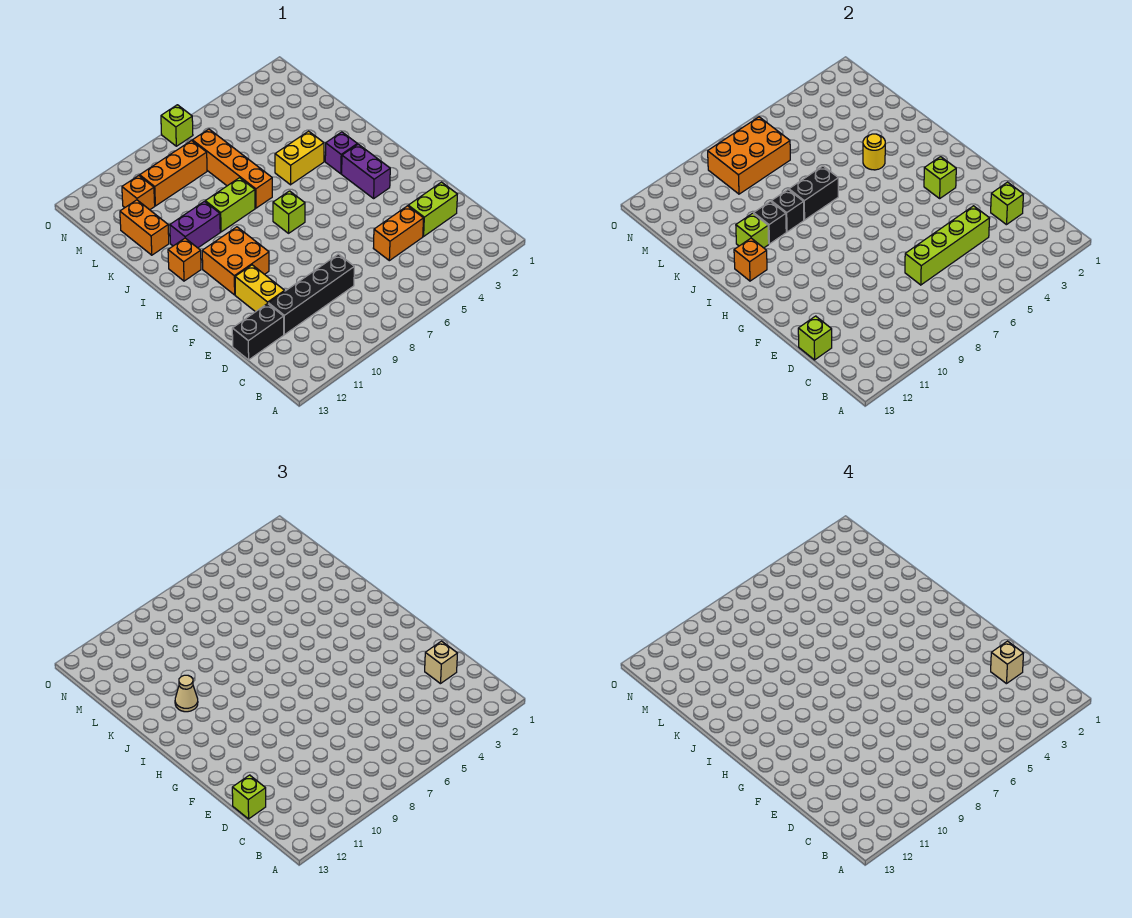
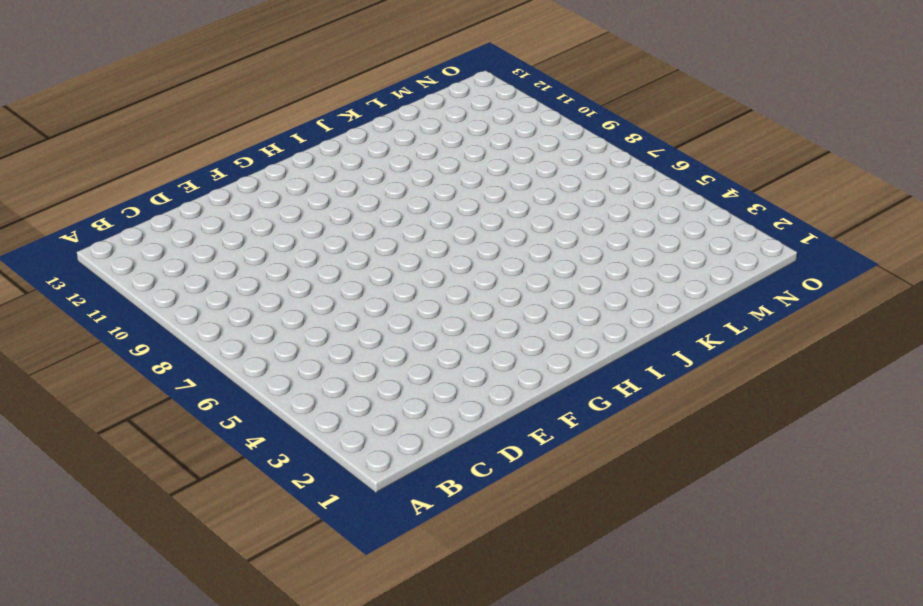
none -> lime brick D2:D3 level 1
none -> orange brick D4:D5 level 1
none -> black brick D8:D11 level 1
none -> black brick D12:D13 level 1

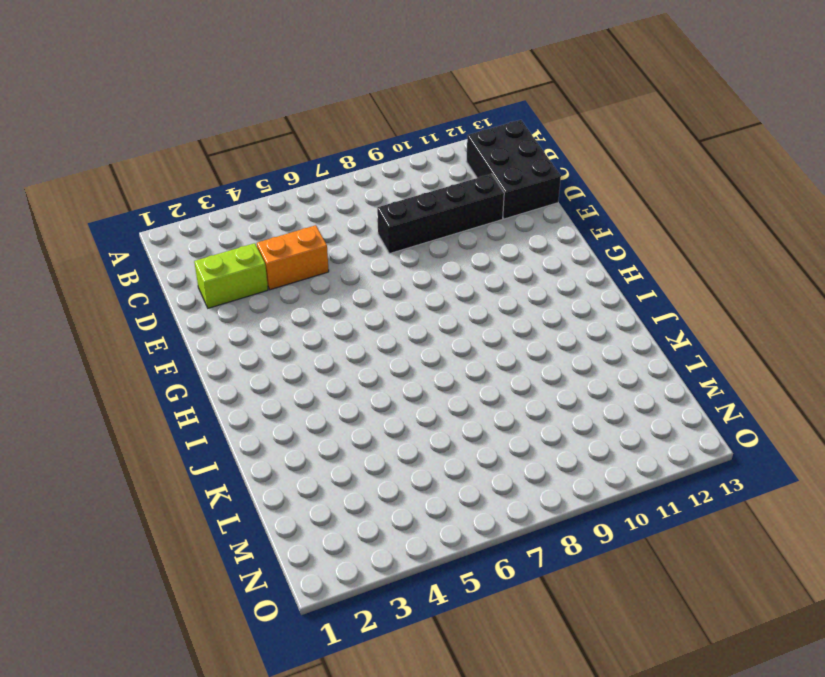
black brick B12:D13 level 1 -> black brick D12:D13 level 1
none -> yellow brick E11:F11 level 1
none -> purple brick G3:H3 level 1
none -> orange brick G10:H11 level 1
none -> lime brick H7 level 1

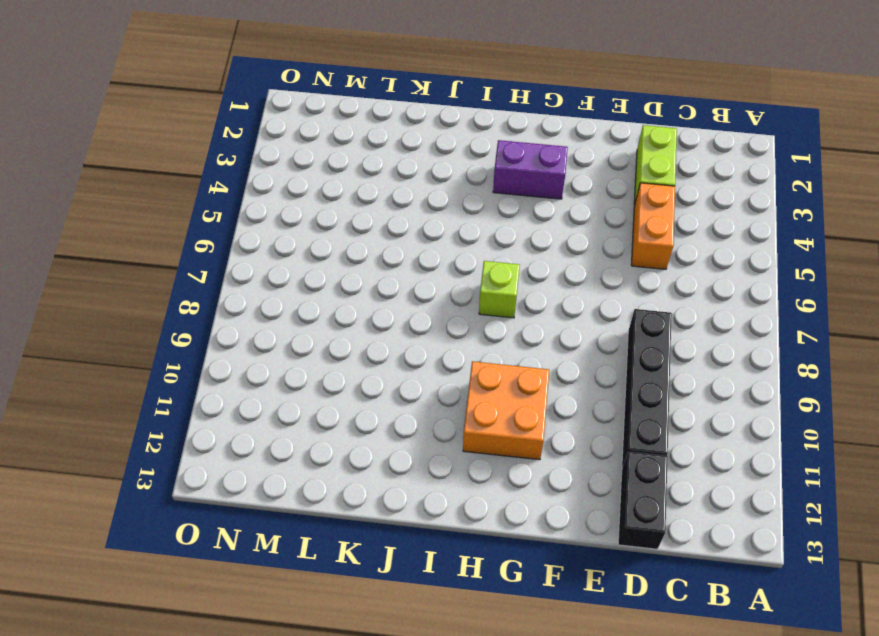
none -> yellow brick E11:F11 level 1
none -> purple brick I3 level 1
none -> orange brick I12 level 1
none -> yellow brick J4:J5 level 1

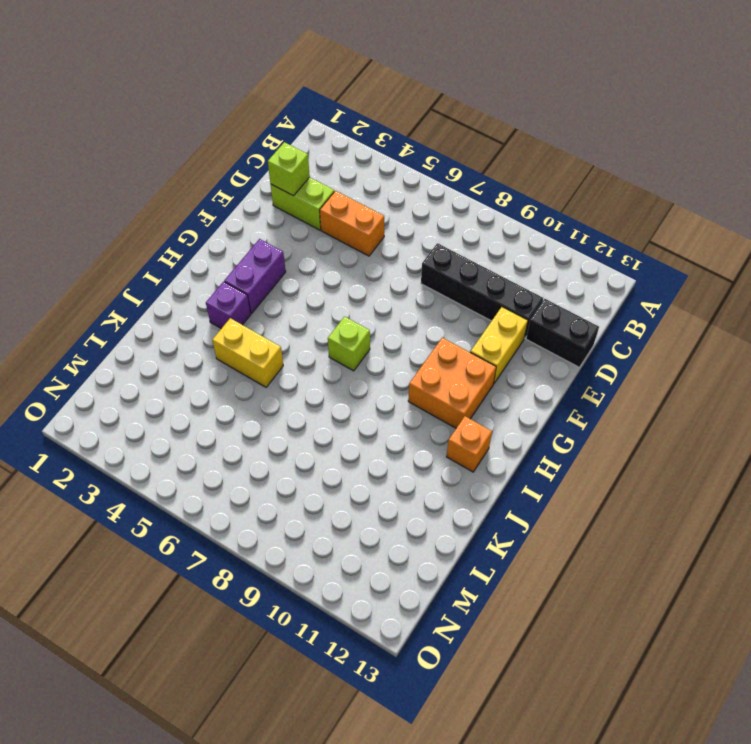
none -> orange brick J7:M7 level 1
none -> lime brick J8:J9 level 1
none -> purple brick J10:J11 level 1
none -> orange brick K12:L12 level 1

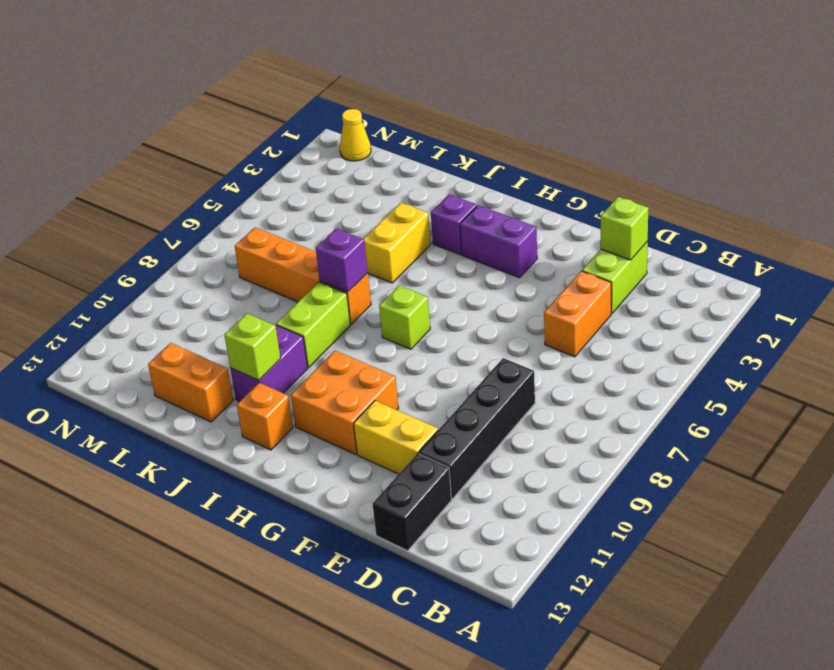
purple brick J7 level 2 -> black brick J7:J8 level 2
yellow cone N1 level 1 -> none
none -> orange brick M8:M10 level 1
none -> orange brick M11 level 1
none -> lime brick O7 level 1
none -> lime brick D4:D7 level 2

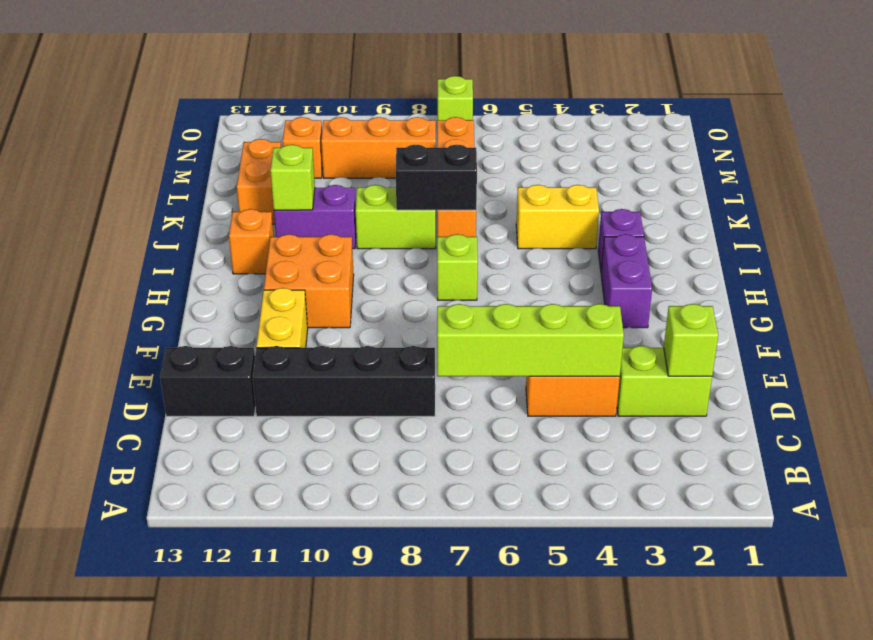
none -> lime brick D13 level 2
none -> lime brick G3 level 2
none -> orange brick I12 level 2
none -> yellow round brick J4 level 2

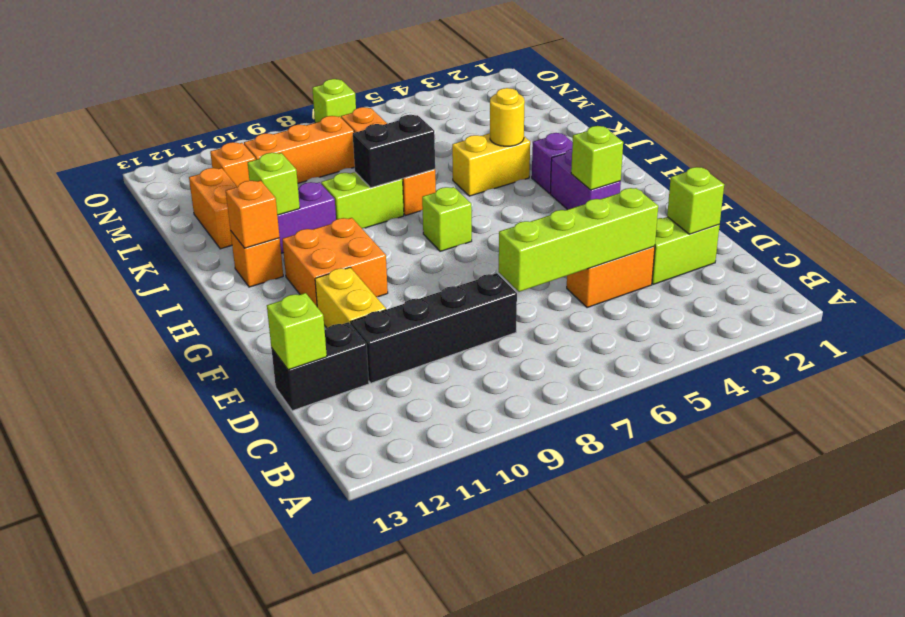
none -> black brick J9 level 2
none -> black brick J10 level 2
none -> orange brick M7:N9 level 2
none -> tan brick D2 level 3

